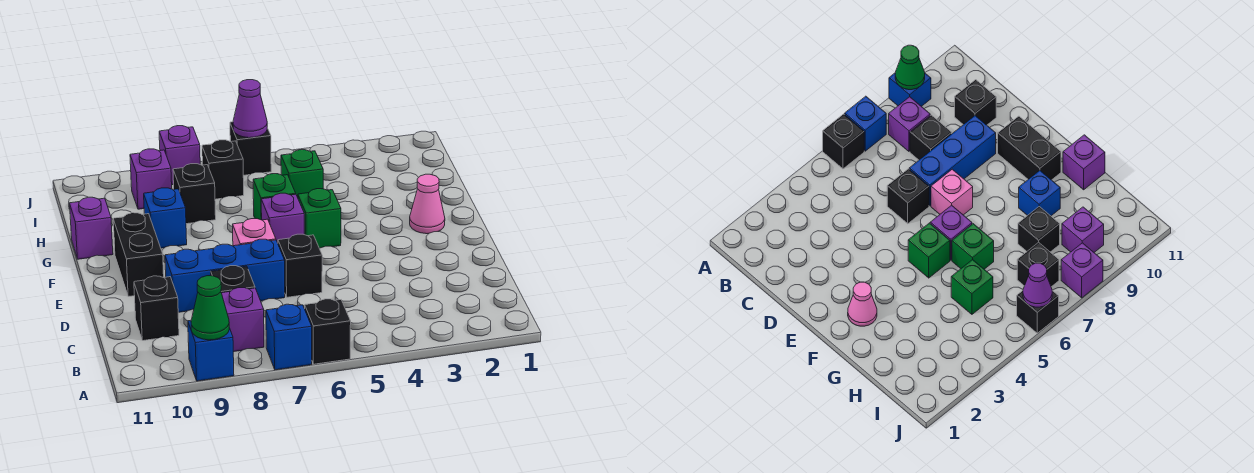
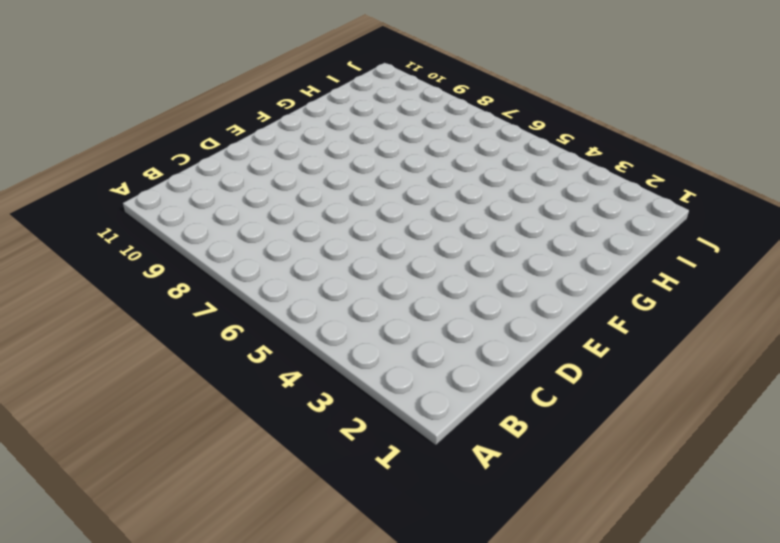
none -> black brick A6 level 1
none -> blue brick A7 level 1
none -> blue brick A9 level 1

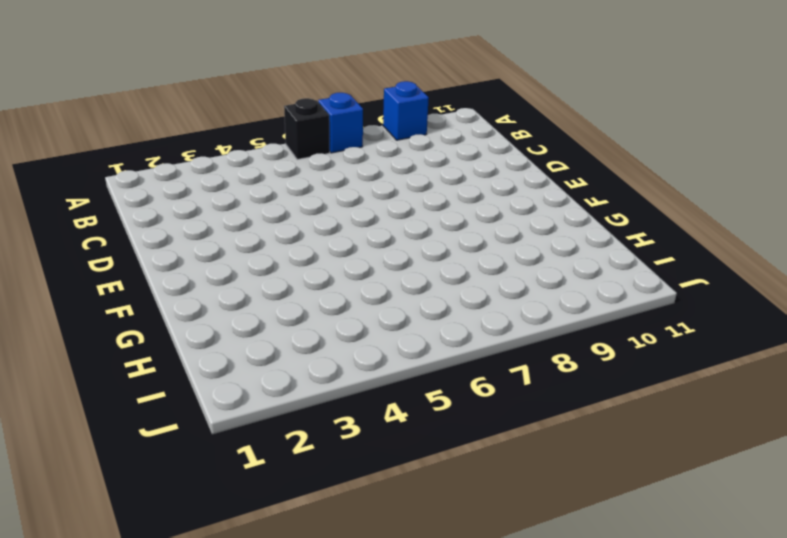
none -> purple brick B8 level 1
none -> black brick C8 level 1
none -> black brick C10 level 1

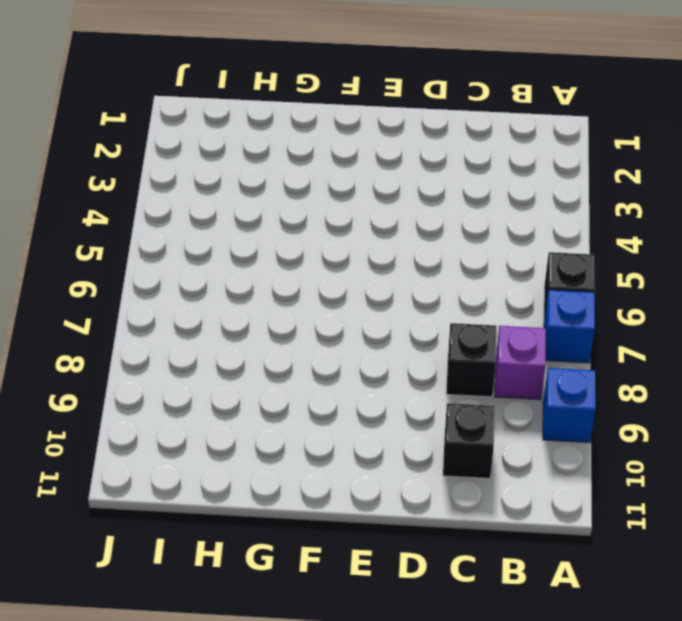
none -> black brick D6 level 1
none -> blue brick D7:D9 level 1
none -> pink brick E7 level 1

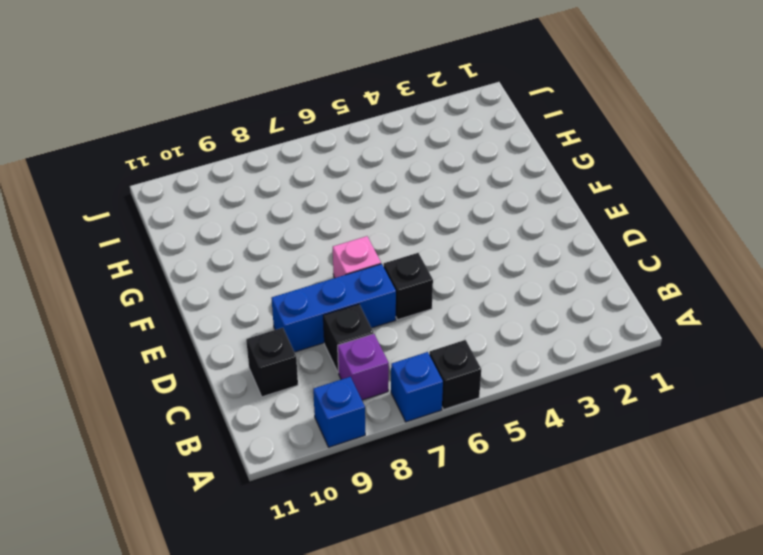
none -> black brick E10:F10 level 1
none -> pink cone F2 level 1
none -> green brick F5 level 1

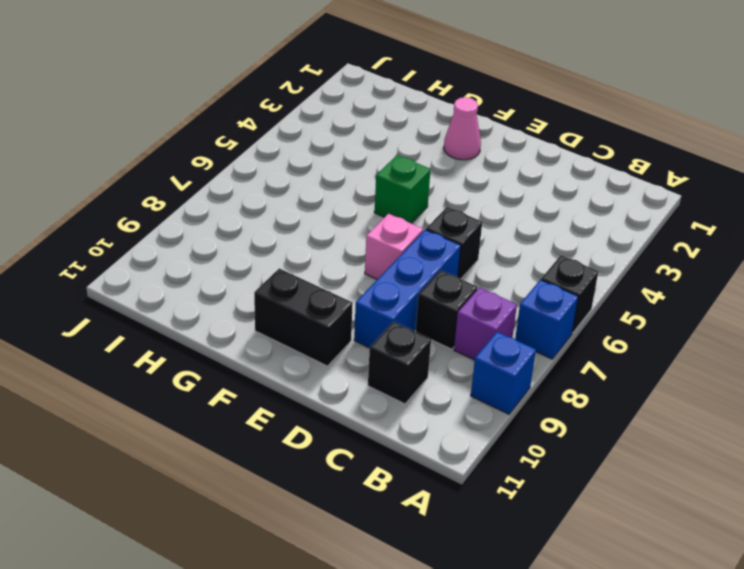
none -> purple brick F6 level 1
none -> green brick G6 level 1
none -> blue brick G9 level 1

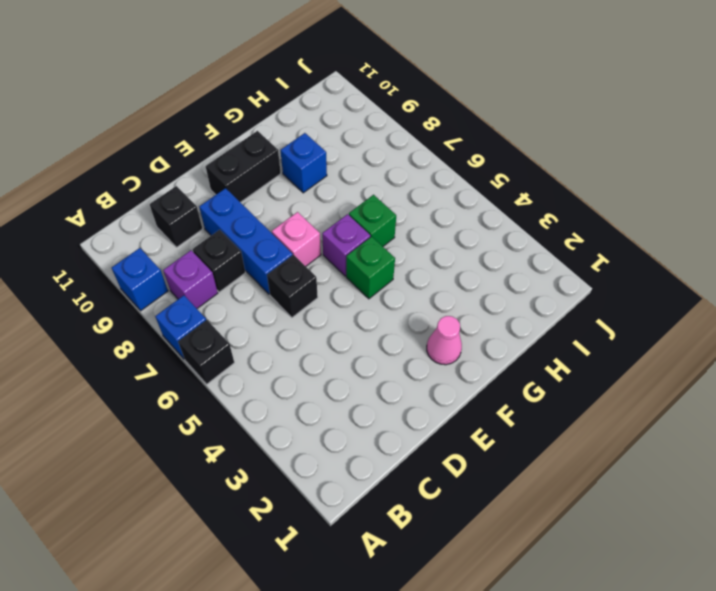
none -> purple brick G11 level 1
none -> green brick H5 level 1
none -> black brick H8 level 1

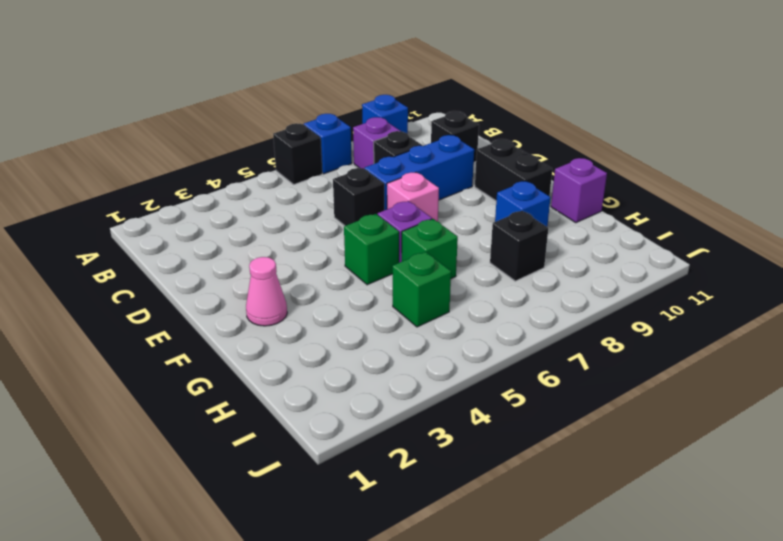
none -> black brick I7 level 1
none -> purple brick I9 level 1
none -> black brick J6 level 1

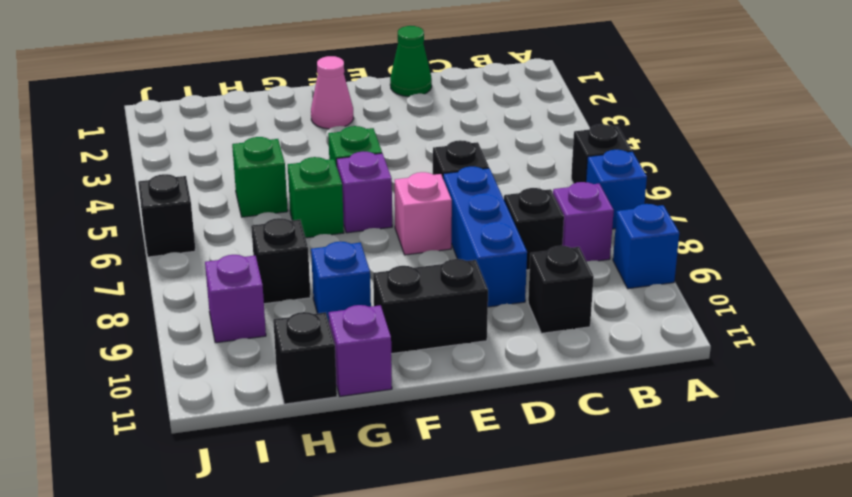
green cone D1 level 1 -> green cone A9 level 2
black brick H11 level 1 -> black brick I7 level 1
none -> purple brick J8 level 1
none -> purple cone J6 level 2

